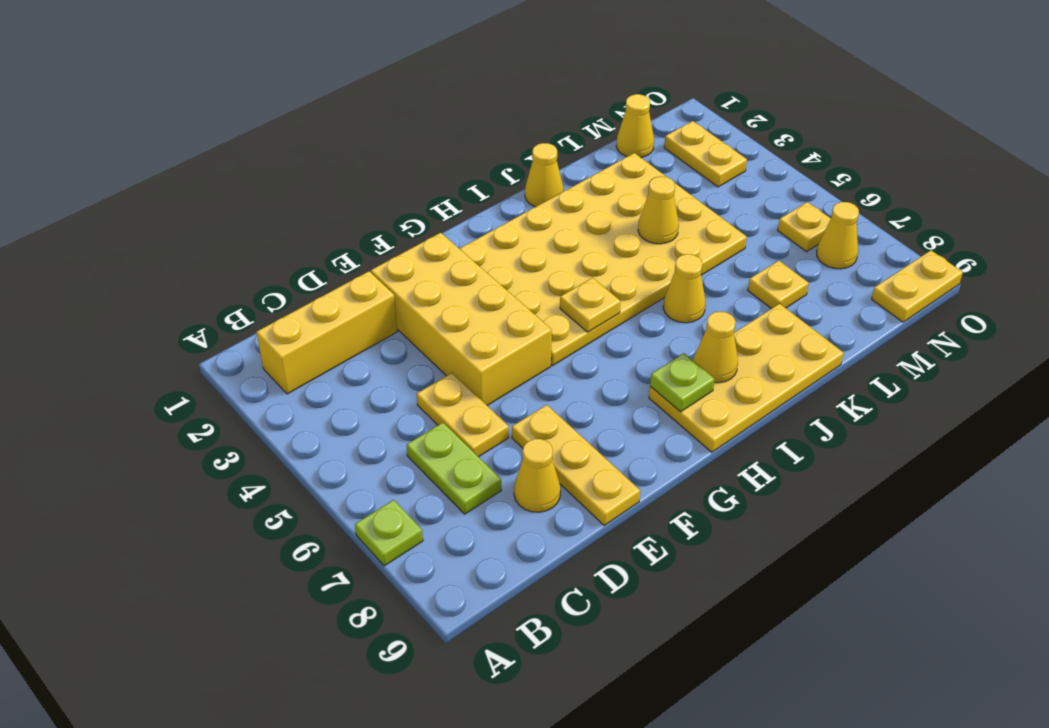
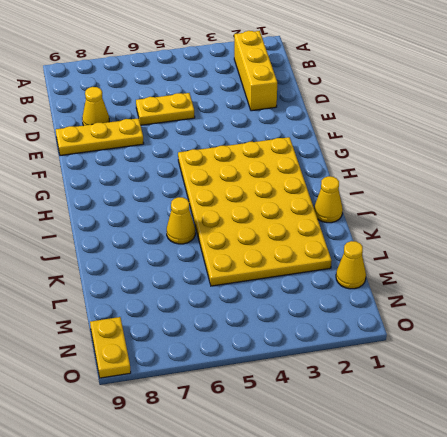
none -> lime plate A7 level 1
none -> lime plate C6:C7 level 1
none -> yellow brick E2:F5 level 1

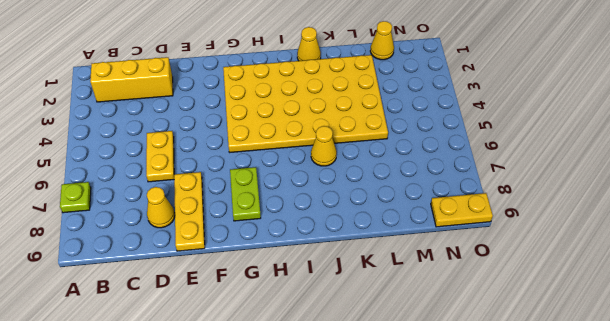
lime plate G7:G8 level 1 -> lime plate C6:C7 level 1
none -> yellow brick E2:F5 level 1
none -> yellow plate H8:K9 level 1
none -> yellow plate L7 level 1

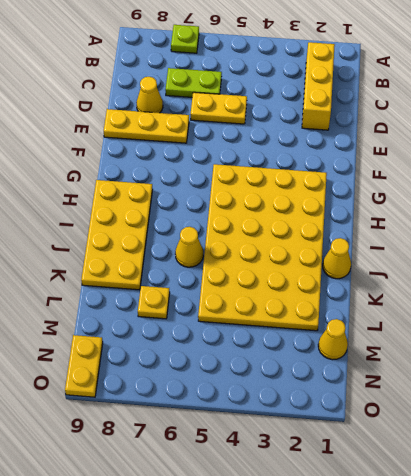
none -> yellow brick E2:F5 level 1
none -> yellow plate N2:N3 level 1
none -> yellow plate N6 level 1

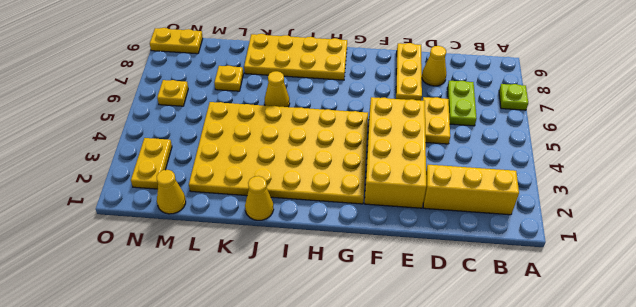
none -> yellow cone N7 level 1
none -> yellow plate H5 level 2
none -> lime plate H8 level 2

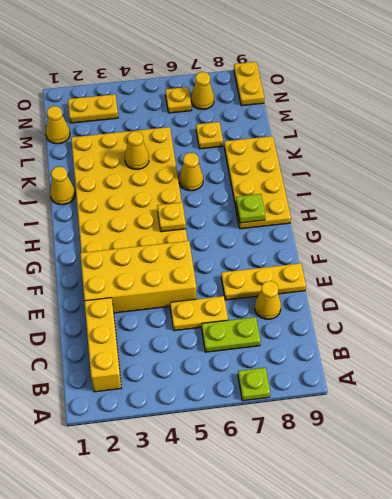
none -> yellow cone I8 level 2

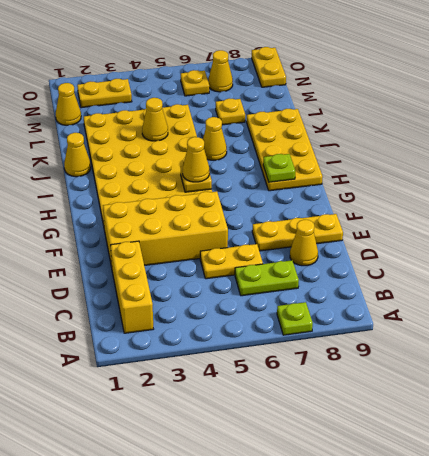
yellow cone H5 level 3 -> yellow cone I8 level 2

